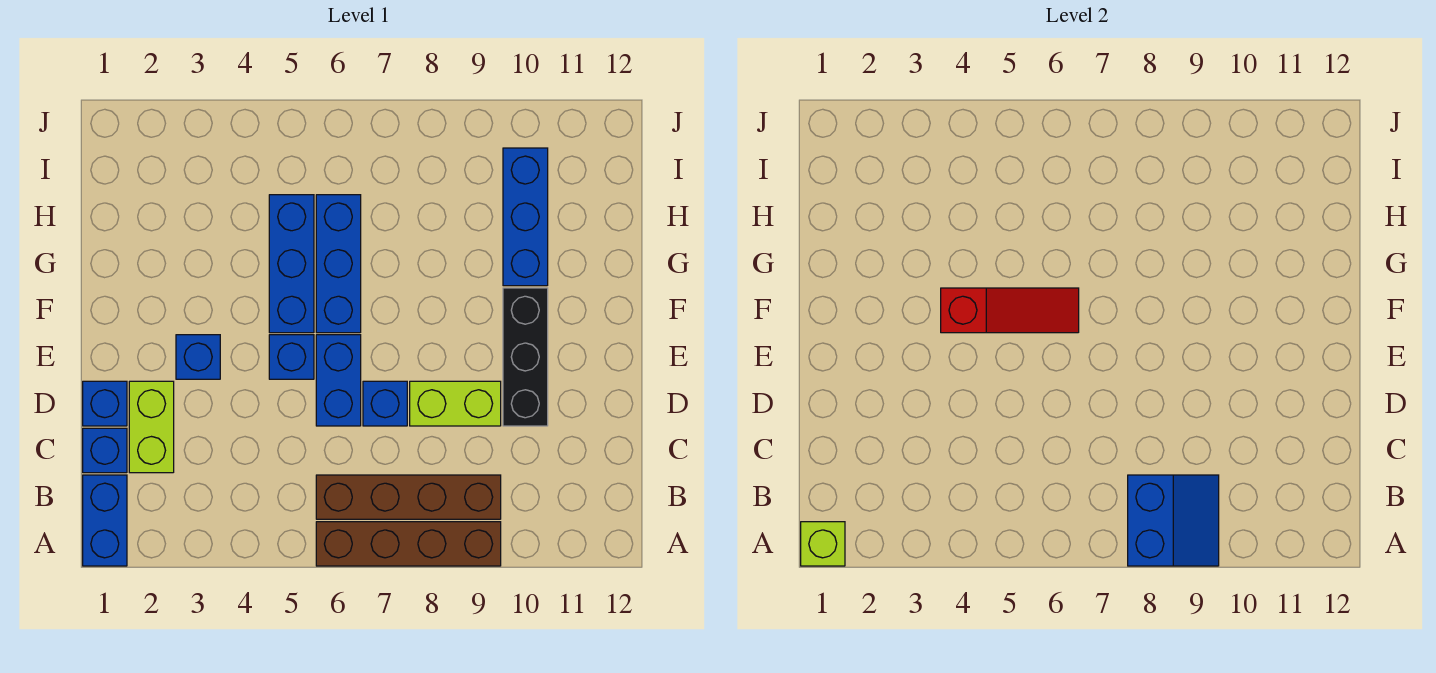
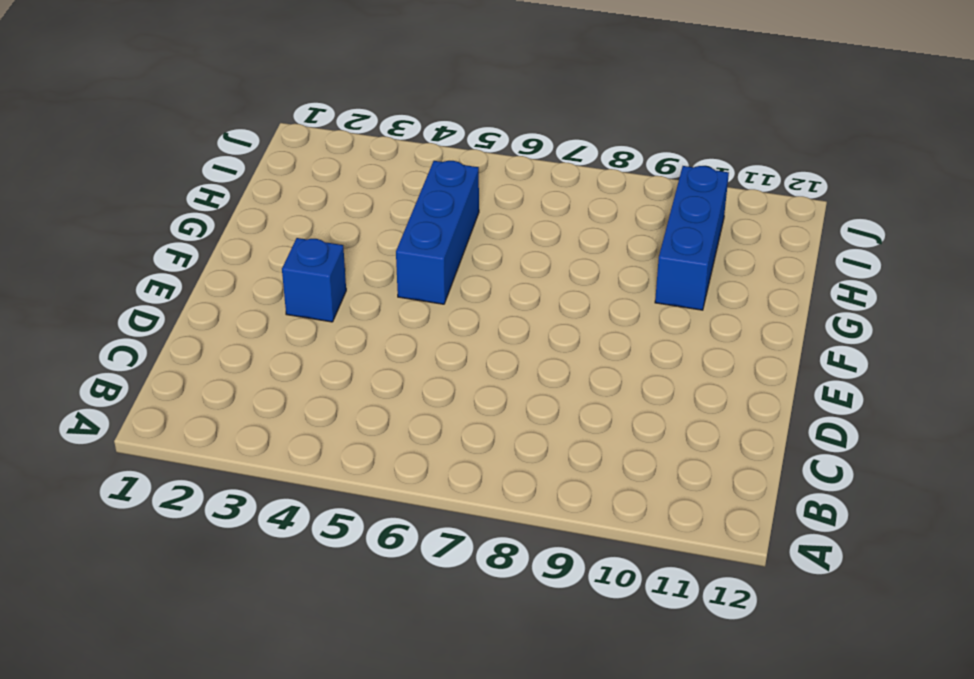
none -> blue brick A1:B1 level 1
none -> brown brick A6:A9 level 1
none -> brown brick B6:B9 level 1

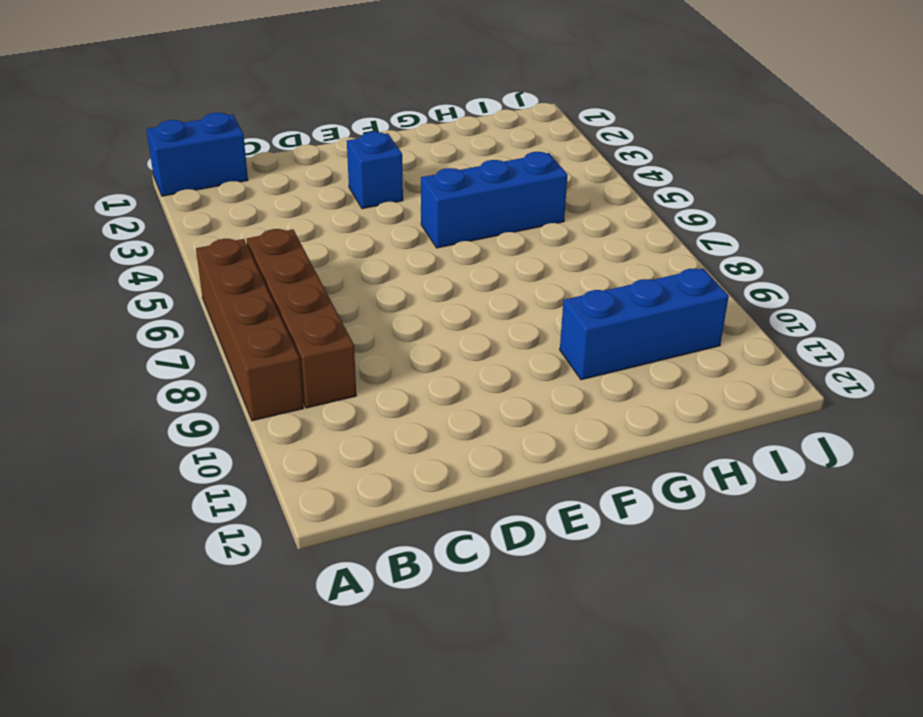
none -> blue brick C1 level 1
none -> lime brick C2:D2 level 1
none -> blue brick D1 level 1

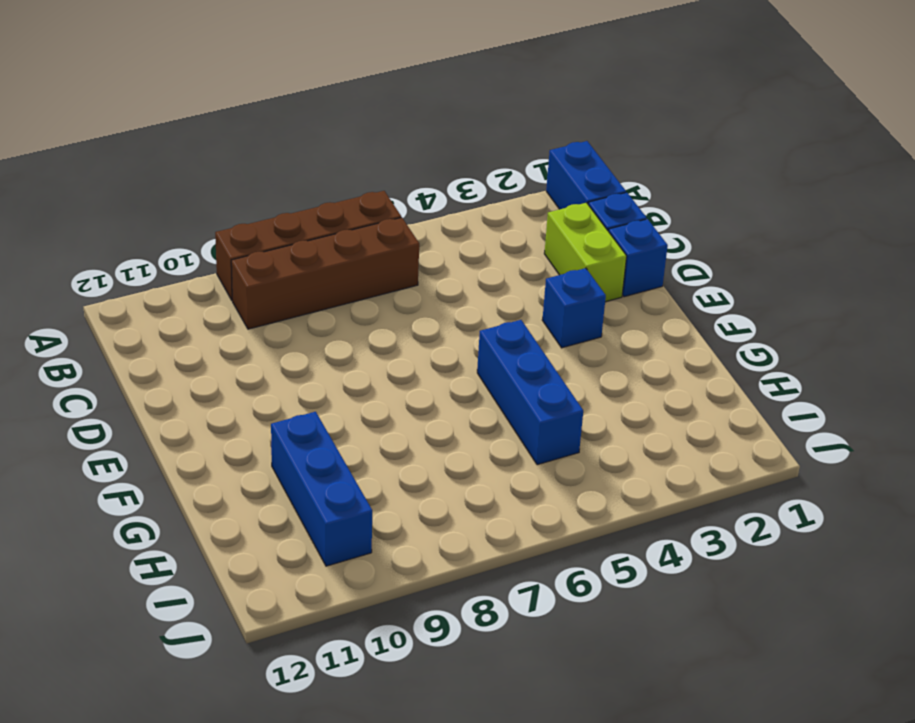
none -> blue brick D6:E6 level 1
none -> blue brick D7 level 1
none -> lime brick D8:D9 level 1

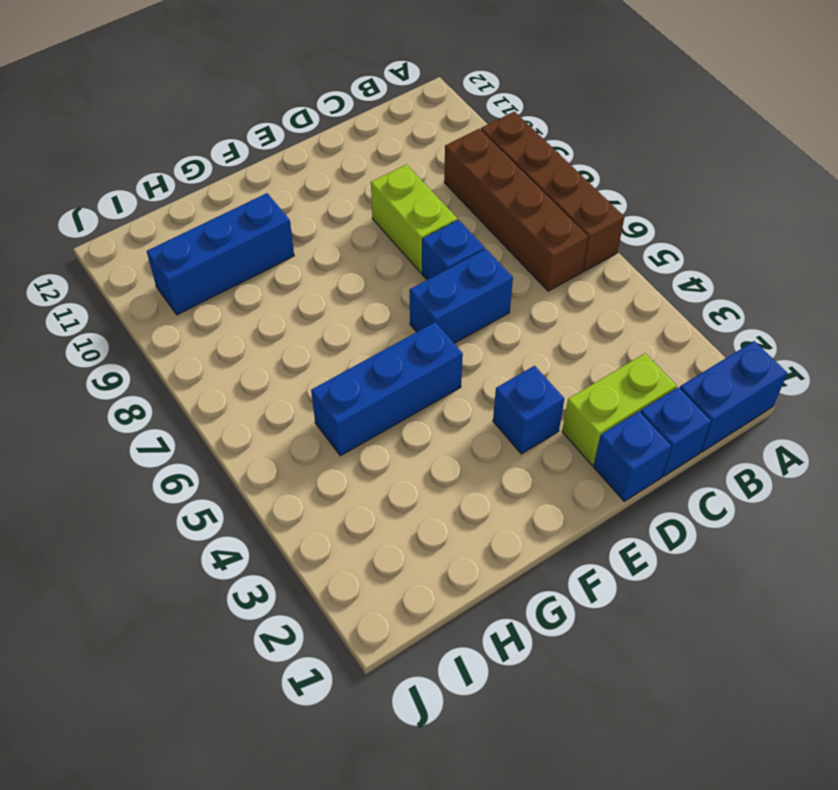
none -> black brick D10:F10 level 1
none -> blue brick E5 level 1
none -> blue brick F6:H6 level 1

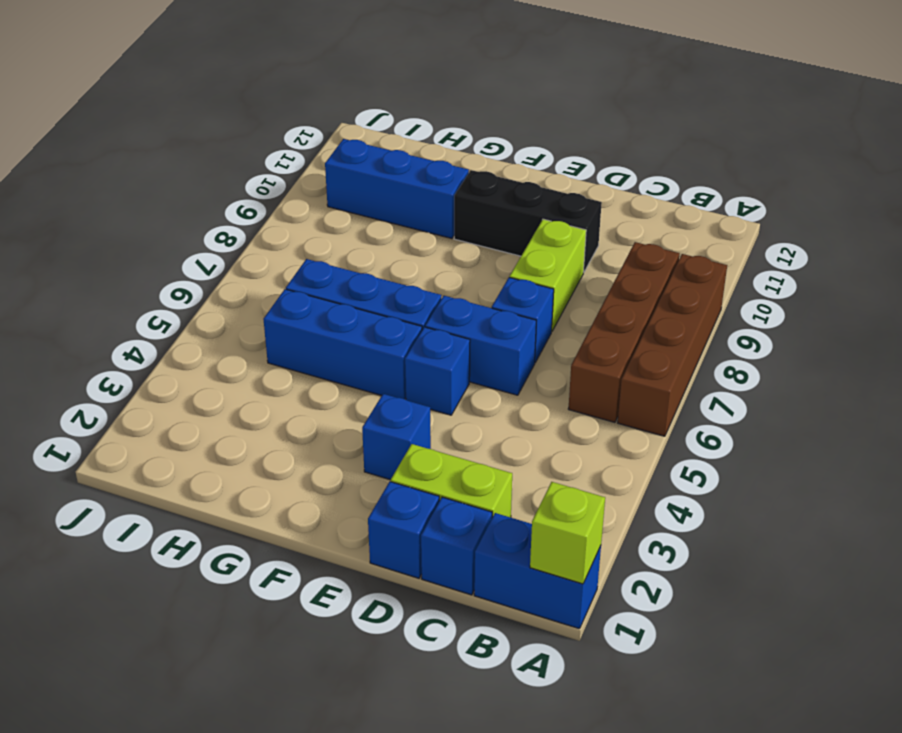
none -> blue slope A8:B9 level 2 top 8
none -> red slope F4:F6 level 2 top 4

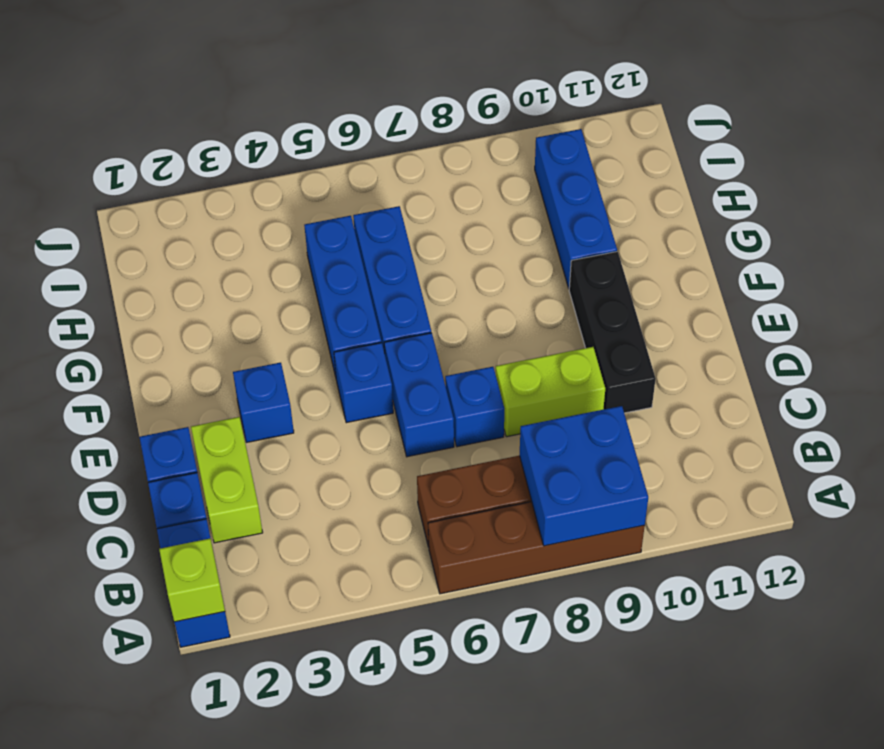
blue brick A8:B9 level 2 -> blue slope A8:B9 level 2 top 8
none -> red slope F4:F6 level 2 top 4

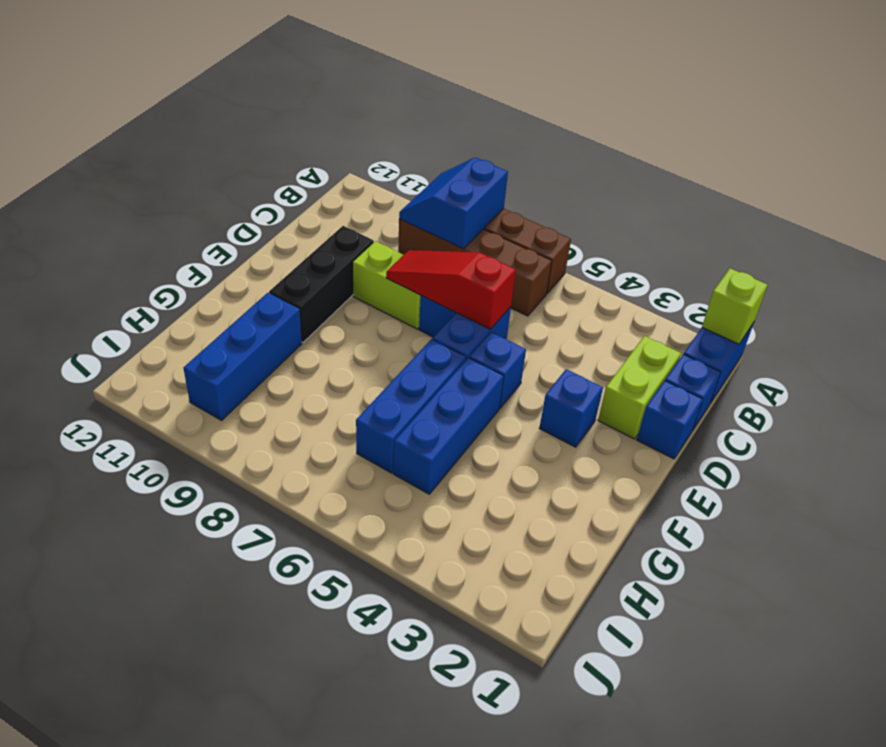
red slope D6:D8 level 2 top 6 -> red slope F4:F6 level 2 top 4

